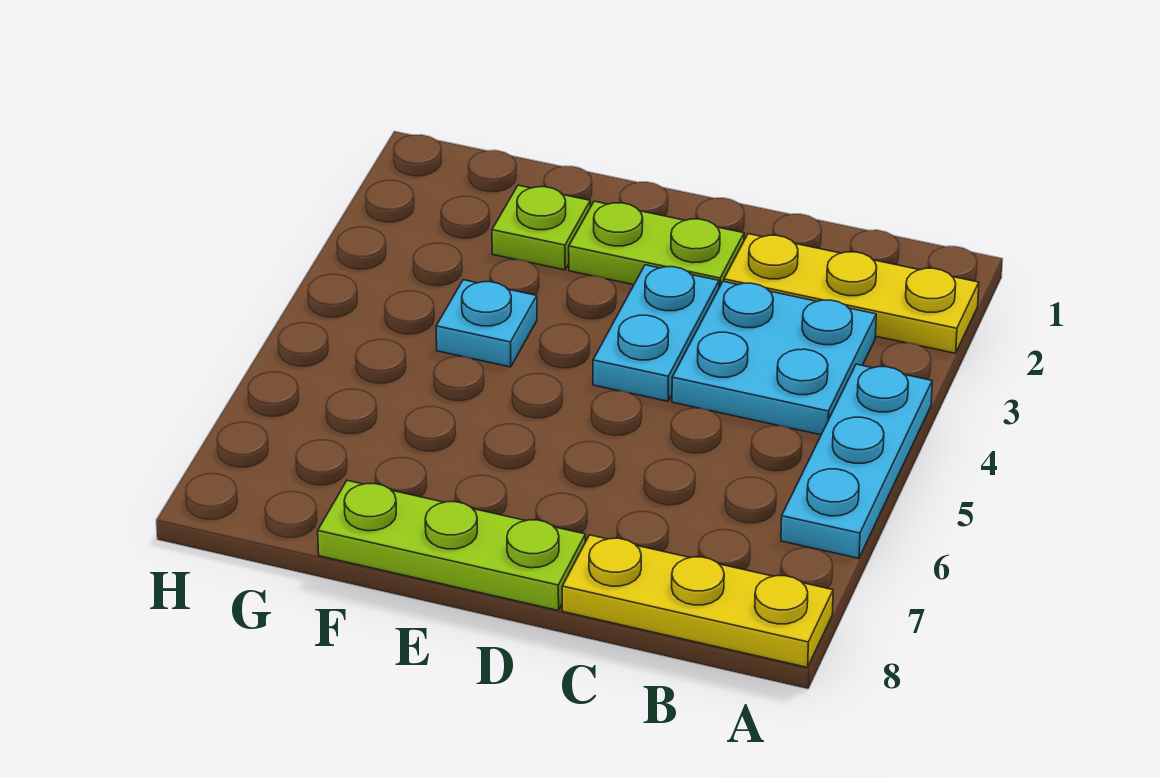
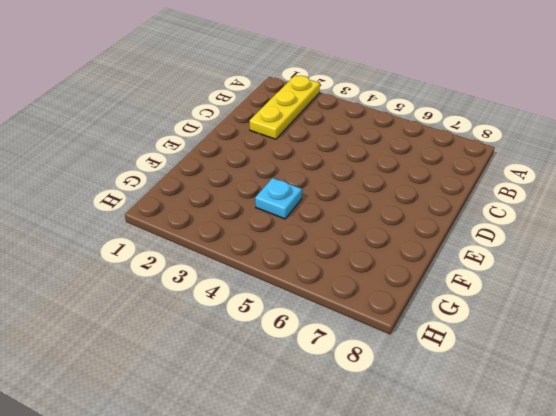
none -> cyan plate A4:A6 level 1
none -> yellow plate A8:C8 level 1

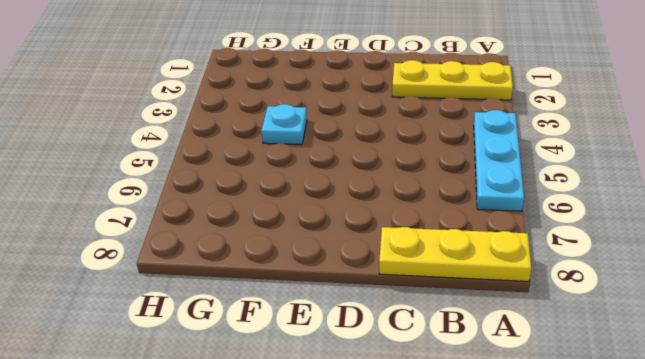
none -> cyan plate B3:C4 level 1
none -> lime plate D2:E2 level 1

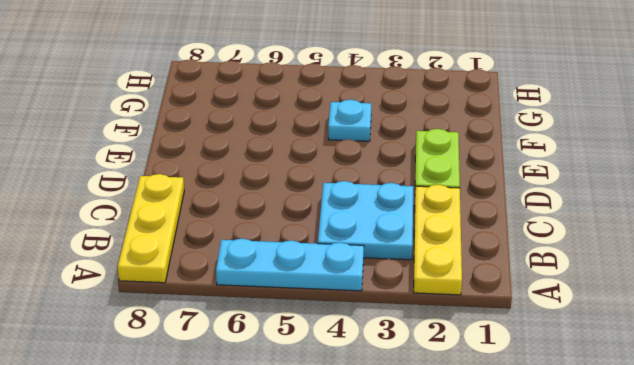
none -> cyan plate D3:D4 level 1
none -> lime plate D8:F8 level 1

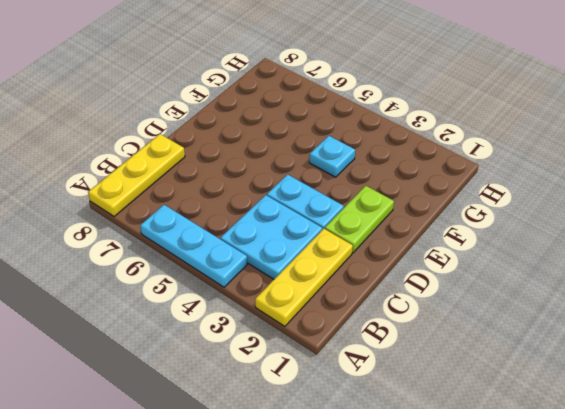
none -> lime plate D8:F8 level 1
none -> lime plate F2 level 1

